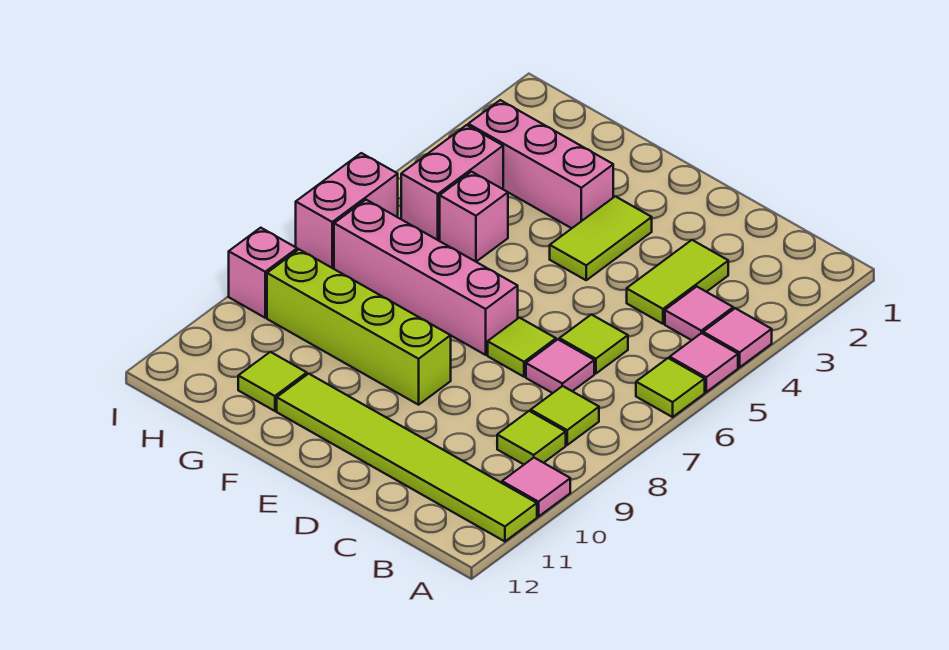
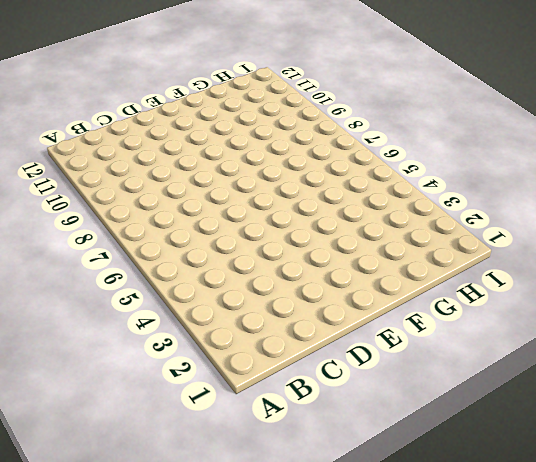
none -> pink tile A4 level 1
none -> pink tile A5 level 1
none -> lime tile A6 level 1

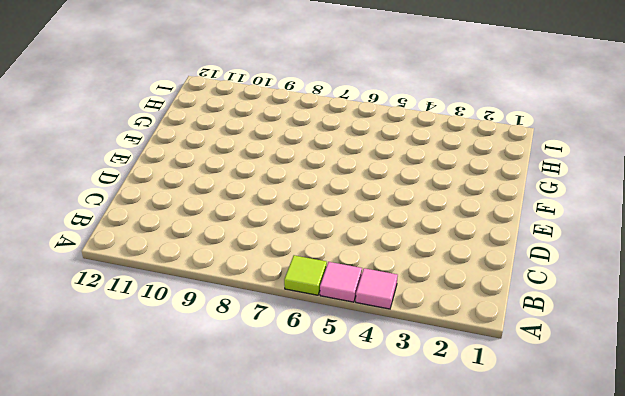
none -> pink tile A10 level 1
none -> lime tile A11:F11 level 1
none -> pink tile B4 level 1

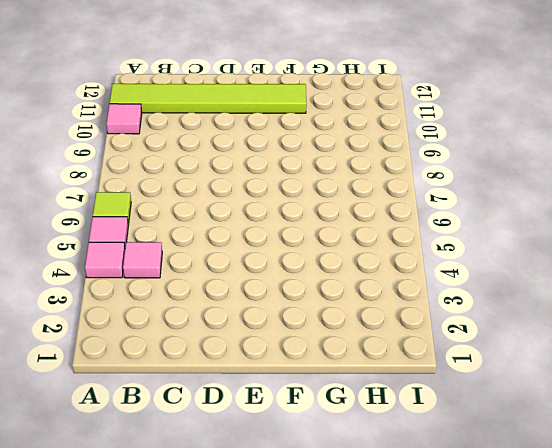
none -> lime tile B8 level 1
none -> lime tile B9 level 1
none -> lime tile C3:C4 level 1

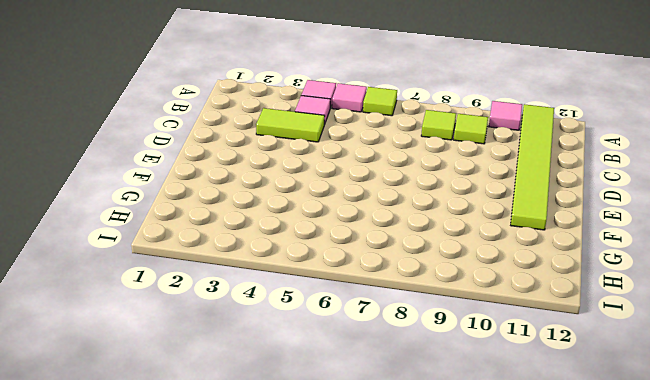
none -> lime tile C6 level 1
none -> pink tile C7 level 1
none -> lime tile D7 level 1

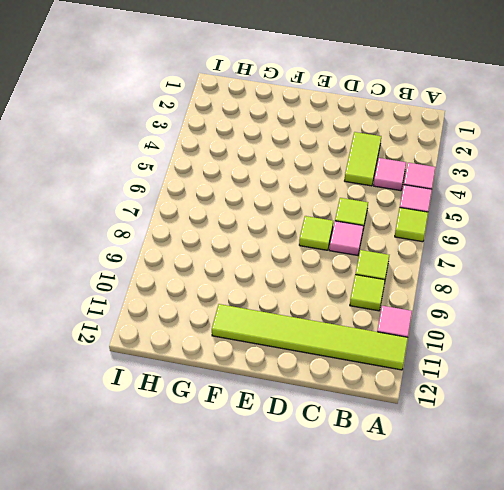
none -> lime tile E3:E4 level 1
none -> pink brick E7:H7 level 1
none -> lime brick E9:H9 level 1

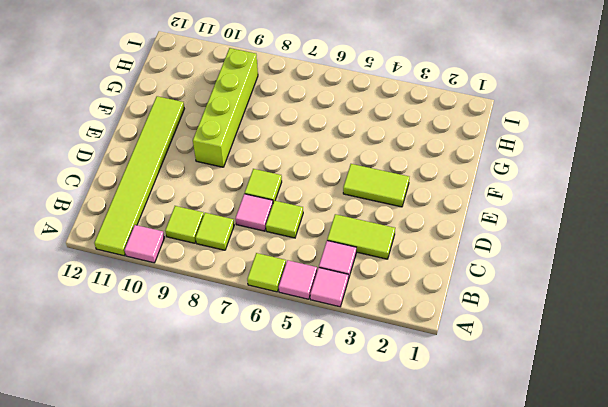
none -> pink brick E7:H7 level 1
none -> pink brick F3:H3 level 1
none -> pink brick G5 level 1

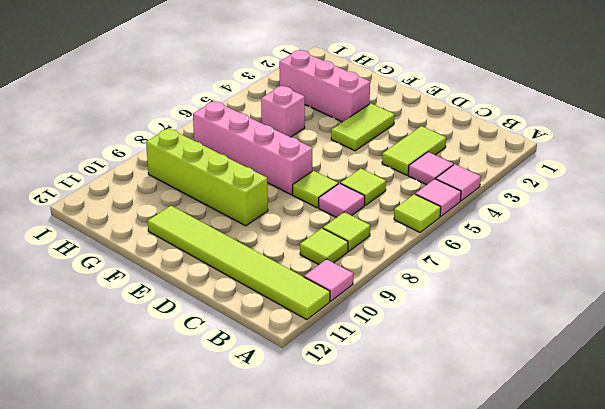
none -> lime tile G11 level 1
none -> pink brick H4:H5 level 1
none -> pink brick I6:I7 level 1

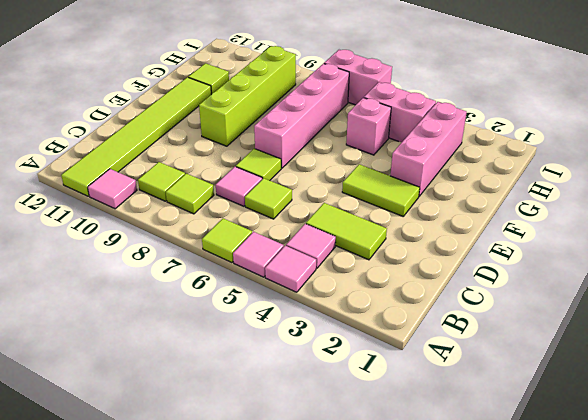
none -> pink brick I9 level 1

